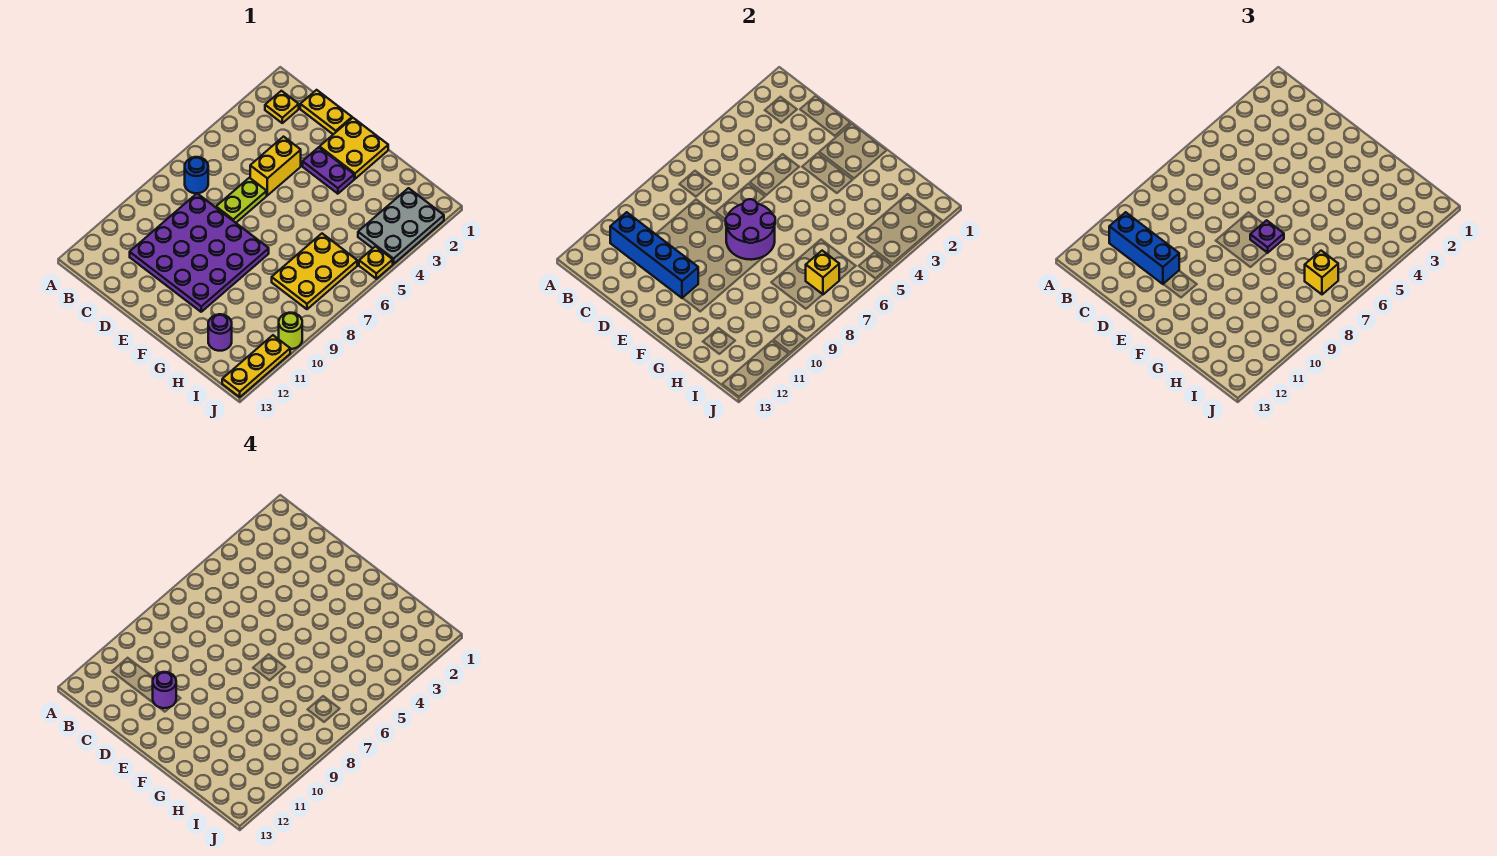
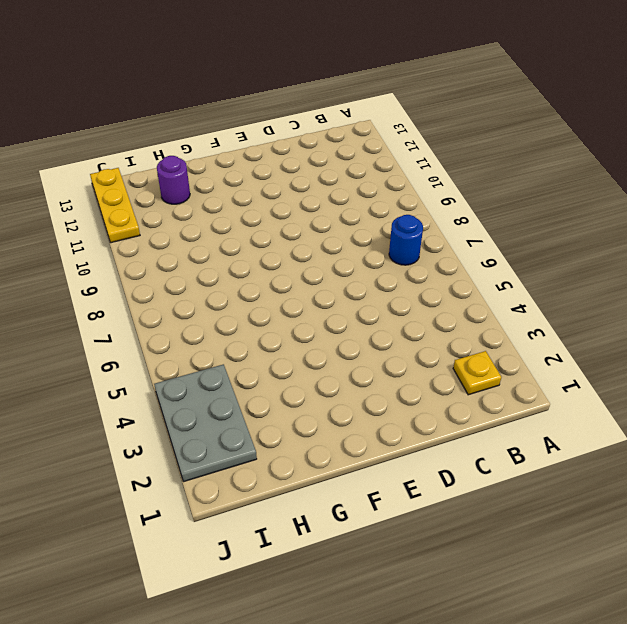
none -> yellow plate C1:D1 level 1
none -> purple plate C8:F11 level 1
none -> yellow brick D4:D5 level 1

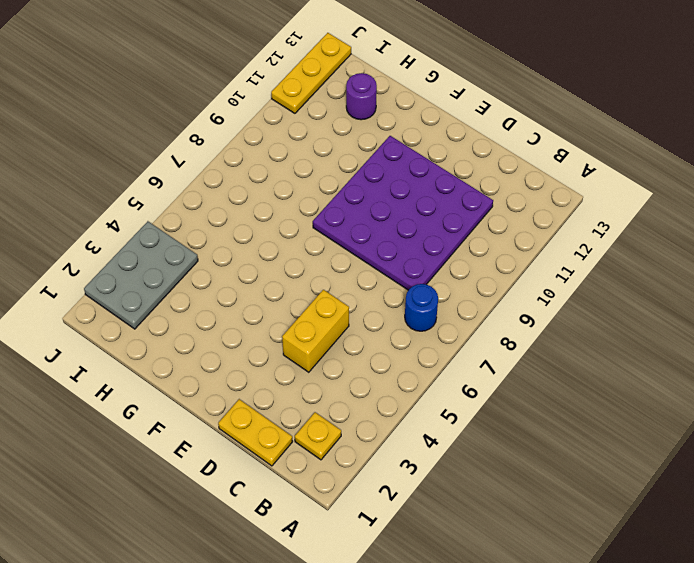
none -> lime plate D6:D7 level 1
none -> yellow plate E1:F2 level 1
none -> purple plate E3:F3 level 1

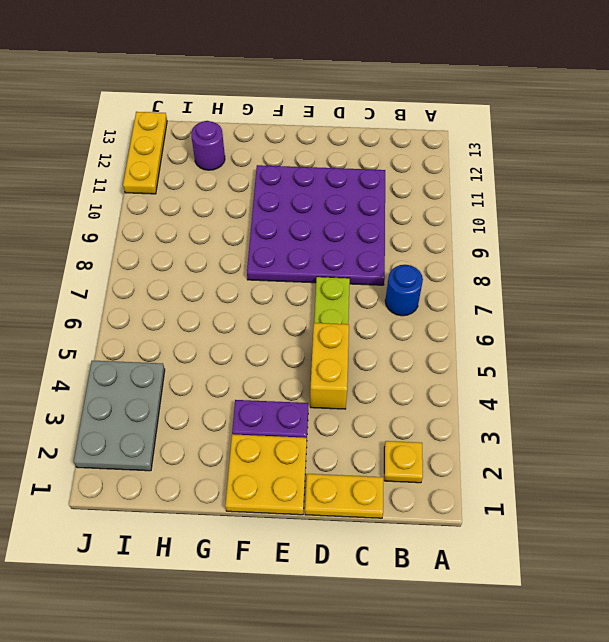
none -> yellow plate H6:I8 level 1
none -> yellow plate J5 level 1
none -> lime round brick J10 level 1

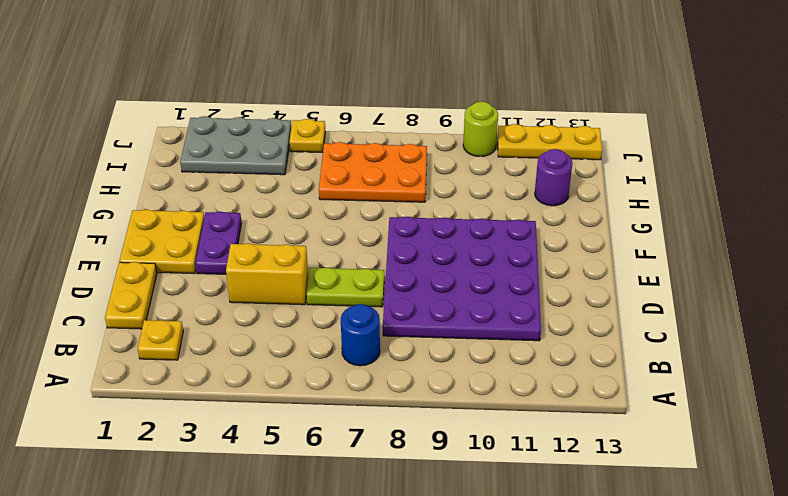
orange plate H6:I8 level 1 -> yellow plate H6:I8 level 1
none -> blue brick B11:E11 level 2
none -> purple round brick E7:F8 level 2
none -> yellow brick I7 level 2

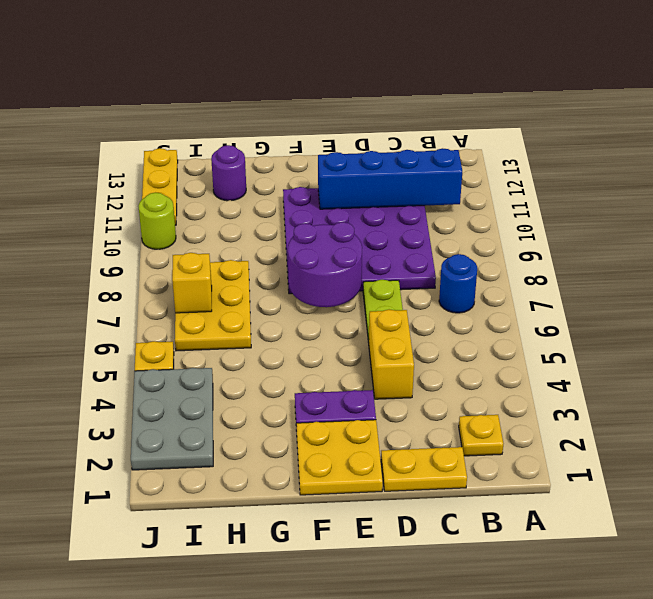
none -> blue brick B11:D11 level 3
none -> purple plate F7 level 3
none -> yellow brick I7 level 3

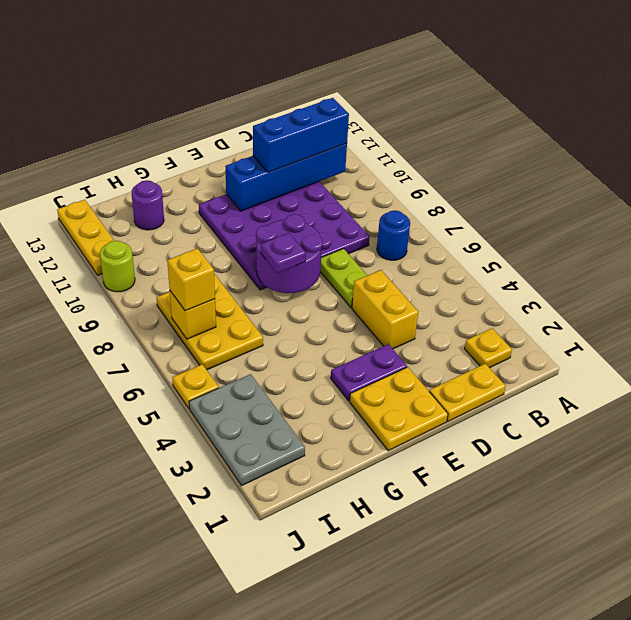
none -> purple round brick D11 level 4

